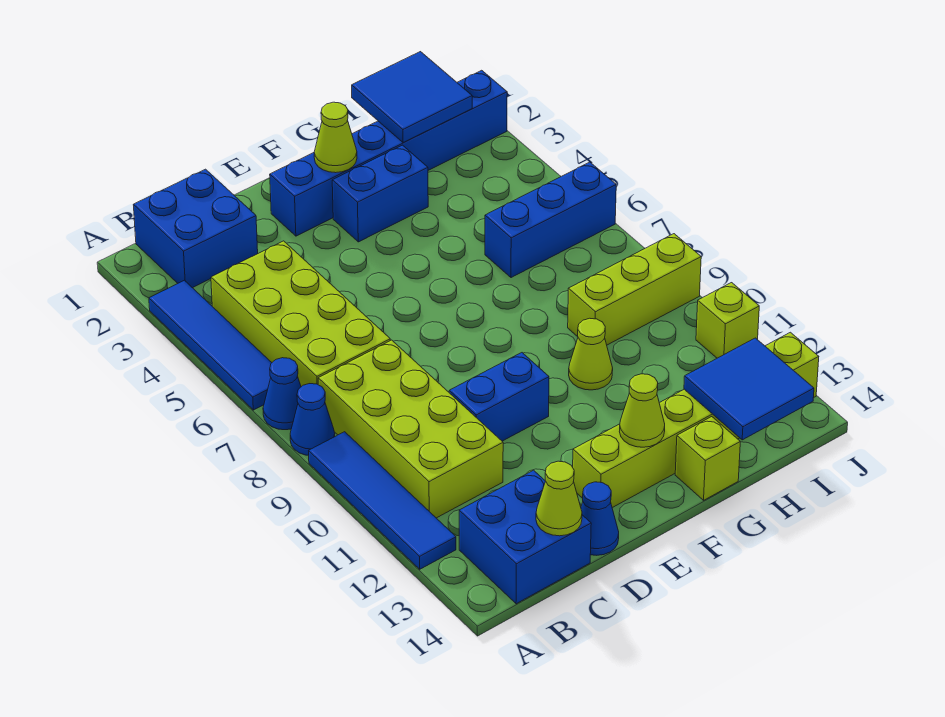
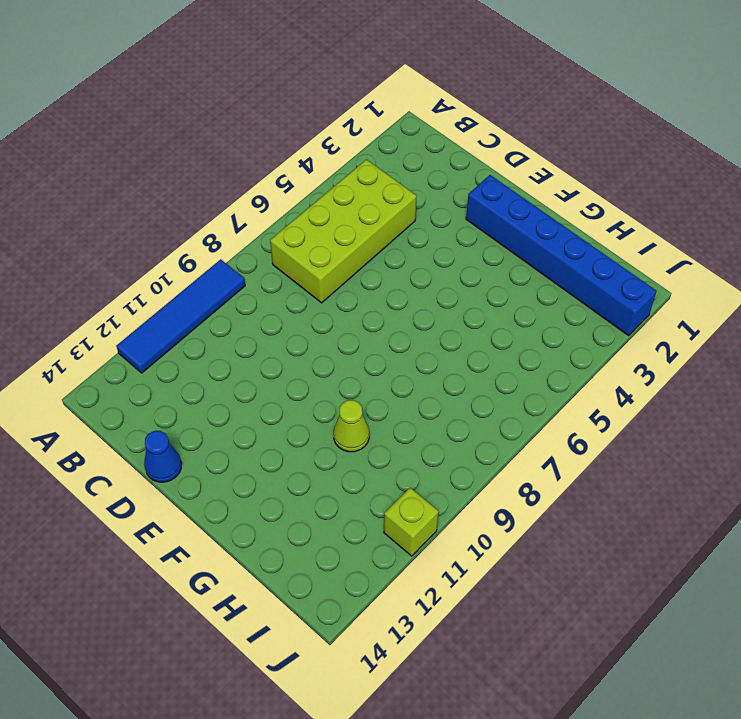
none -> blue tile A3:A6 level 1
none -> blue cone A7 level 1
none -> blue cone A8 level 1

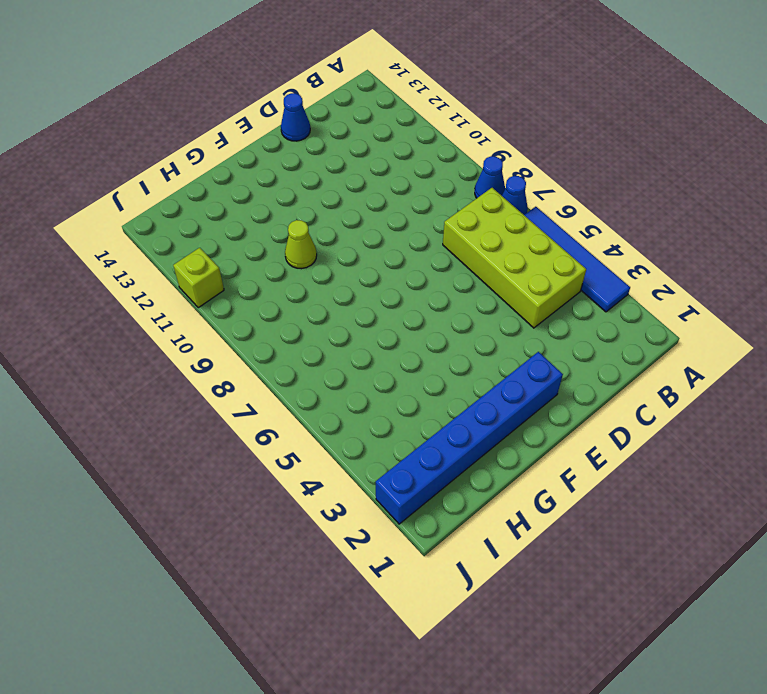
none -> blue tile A9:A12 level 1
none -> blue brick B1:C2 level 1
none -> lime brick B8:C11 level 1

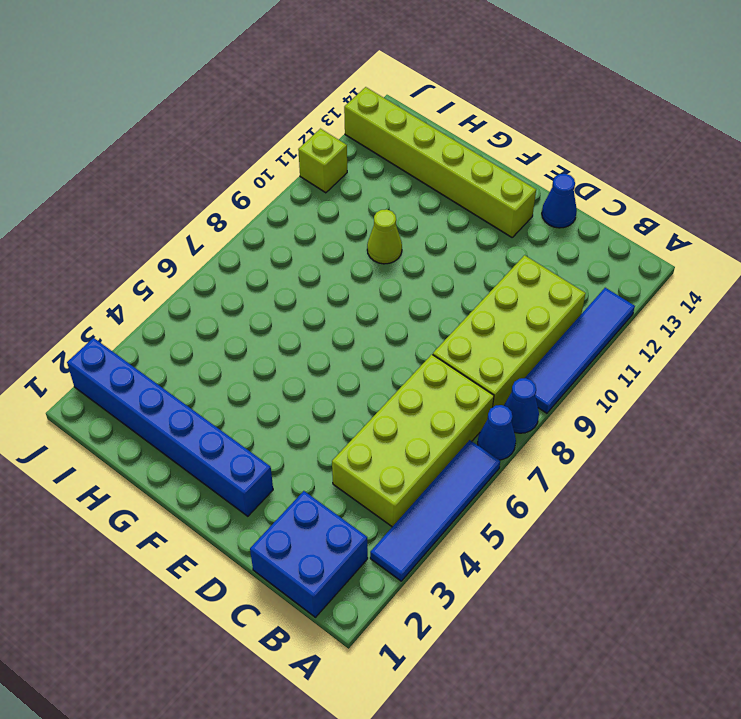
none -> blue brick B13:C14 level 1
none -> blue brick D10:E10 level 1
none -> blue brick F3:G3 level 1

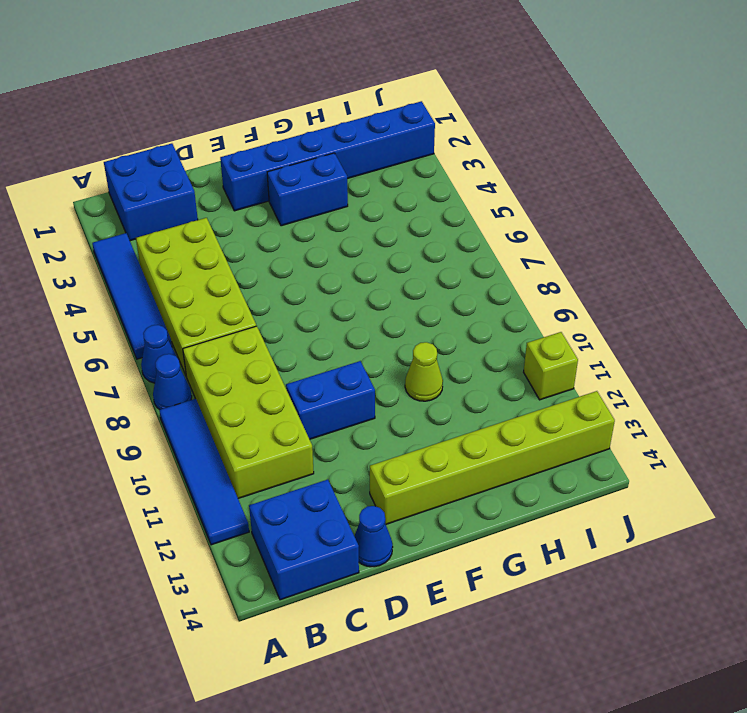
none -> lime brick G14 level 1
none -> blue brick H6:J6 level 1
none -> lime brick H9:J9 level 1

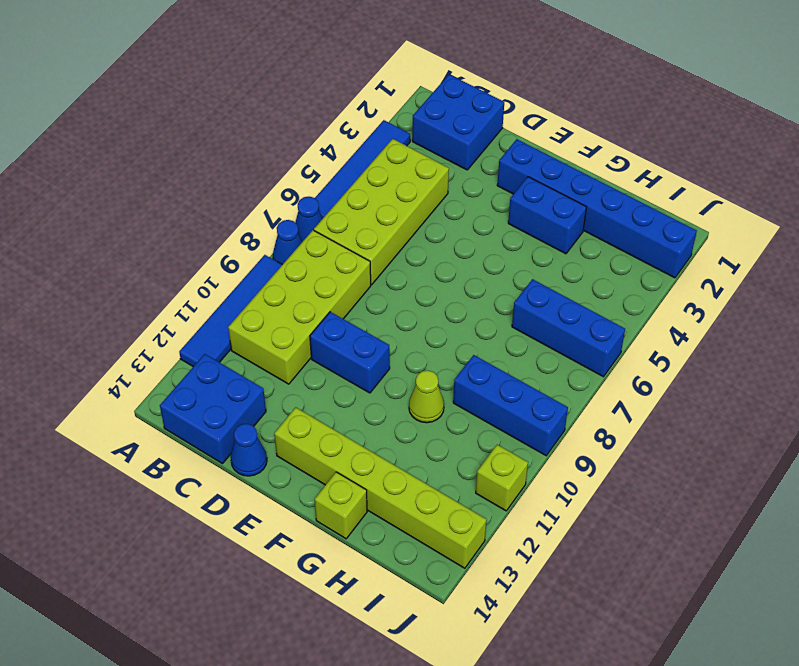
blue brick H9:J9 level 1 -> lime brick H9:J9 level 1
none -> lime cone C14 level 2
none -> lime cone F2 level 2
none -> lime cone F13 level 2

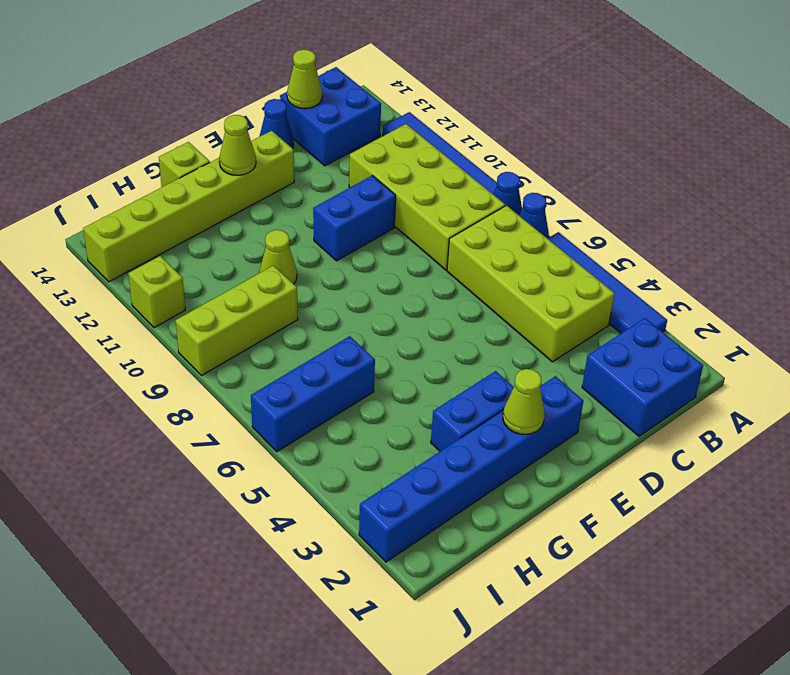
none -> blue tile H1:I2 level 2
none -> blue tile H13:I14 level 2

